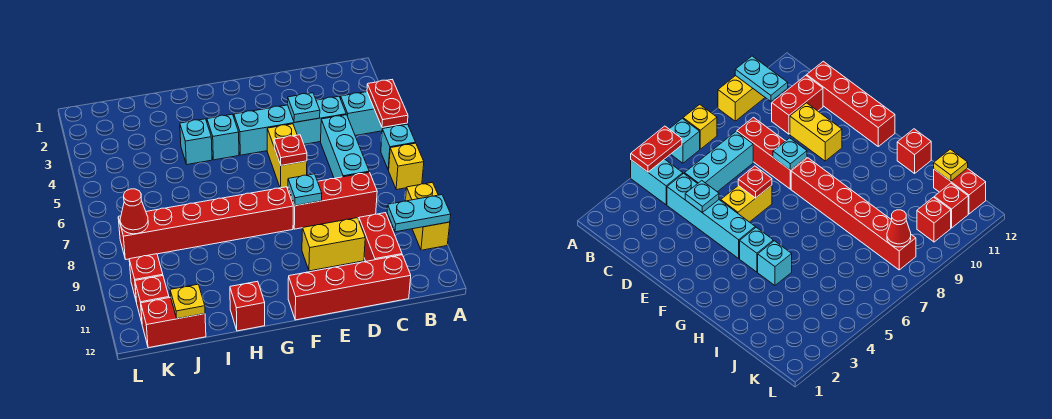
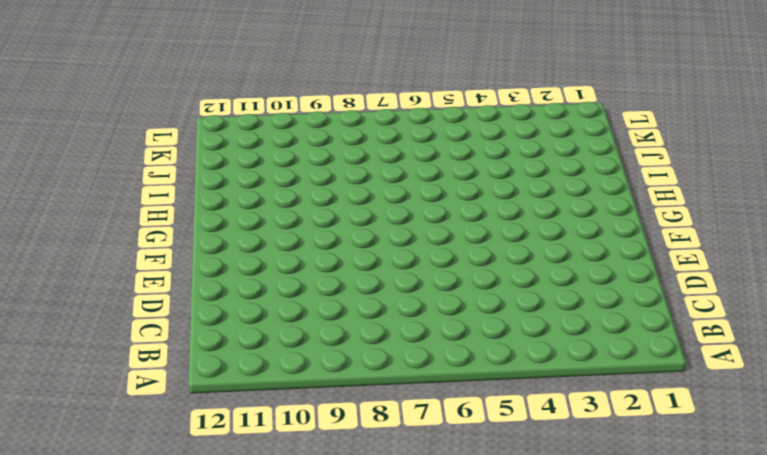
none -> cyan brick A4:B4 level 1
none -> cyan brick A6 level 1
none -> yellow brick A7 level 1

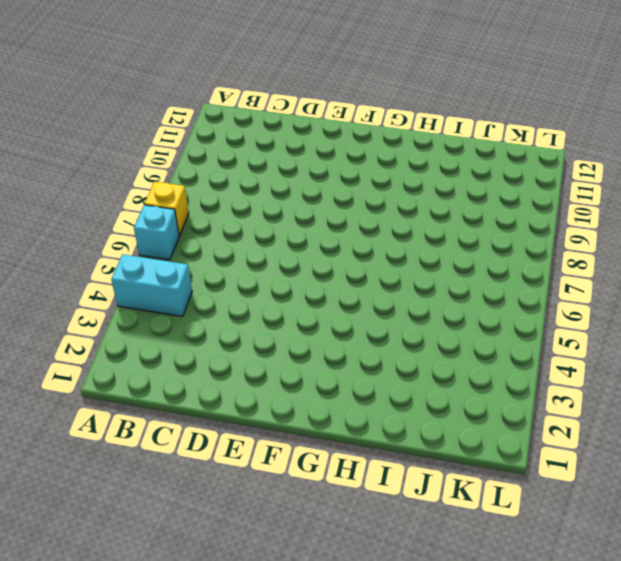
none -> yellow brick A9:A10 level 1
none -> cyan brick C4:F4 level 1
none -> cyan brick C5:C7 level 1

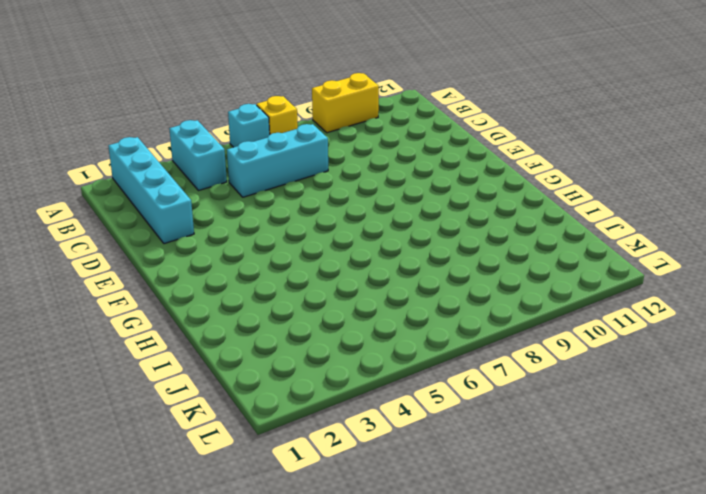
cyan brick A2:D2 level 1 -> cyan brick C4:F4 level 1
none -> red brick C8:E8 level 1
none -> red brick C10:C11 level 1
none -> red brick C12:F12 level 1

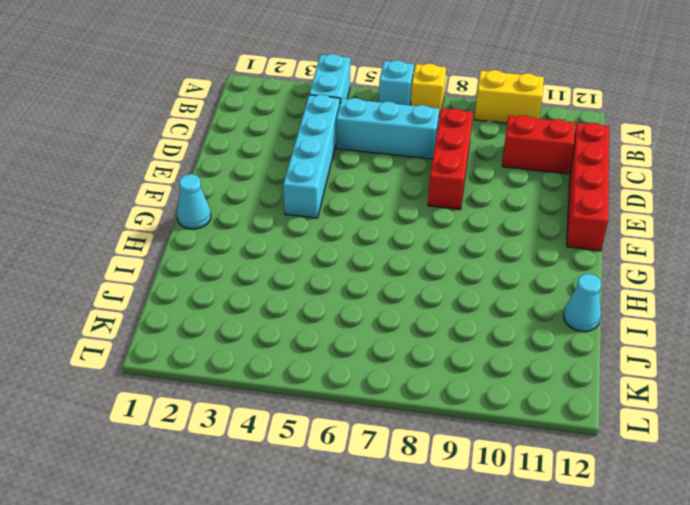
cyan cone G1 level 1 -> none
cyan cone I12 level 1 -> none
none -> yellow brick D10:E10 level 1
none -> yellow brick E5:E6 level 1
none -> red brick F8:K8 level 1

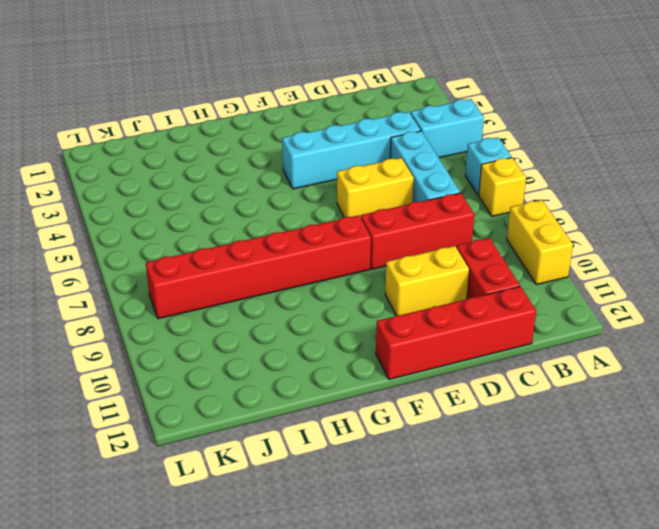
yellow brick D6:E6 level 1 -> yellow brick E5:E6 level 1
none -> cyan brick G4 level 1
none -> cyan brick H4 level 1
none -> red brick H12 level 1

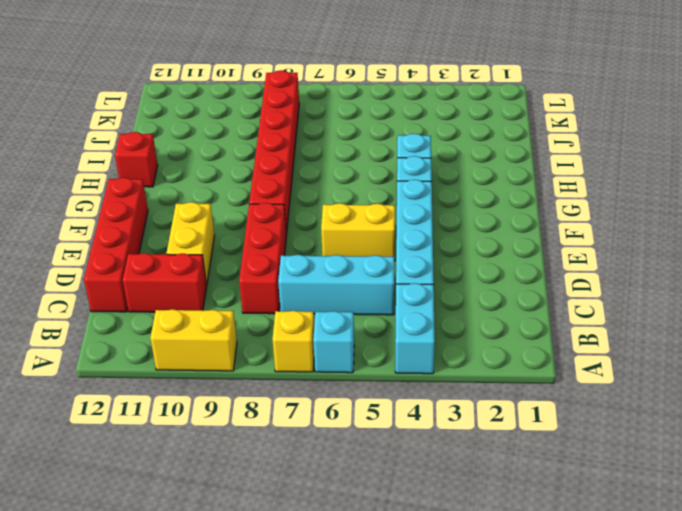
none -> red brick J12:K12 level 1
none -> red brick K10 level 1
none -> red brick K11 level 1

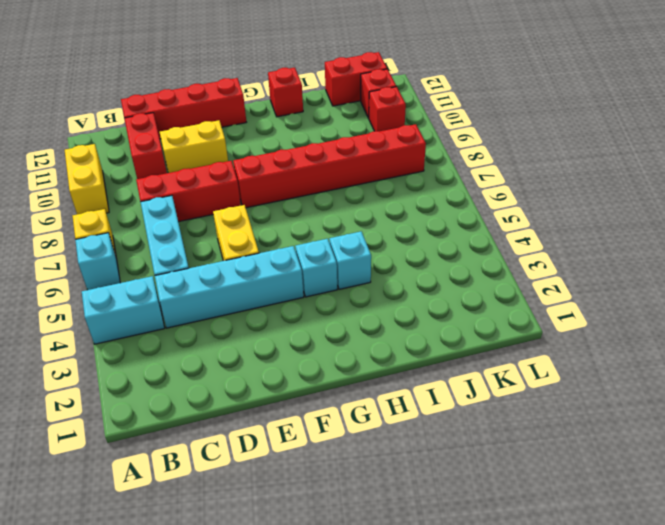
none -> red plate A4:A5 level 2
none -> cyan plate A10:B10 level 2
none -> cyan plate D4 level 2

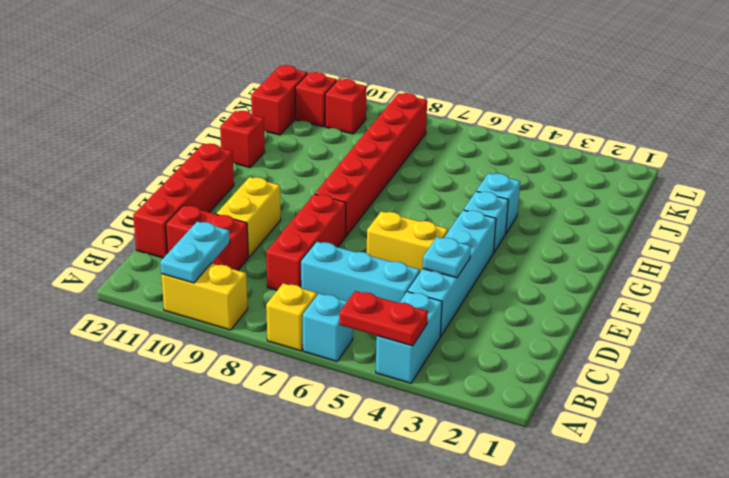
none -> red plate E6 level 2
none -> cyan plate E8 level 2
none -> yellow plate J12 level 2

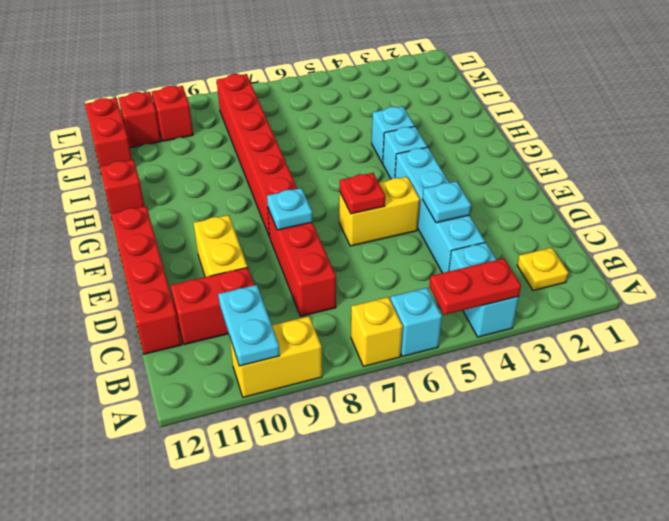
yellow plate B2 level 1 -> yellow plate J12 level 2
none -> cyan brick C5:C7 level 1
none -> red cone K8 level 2

